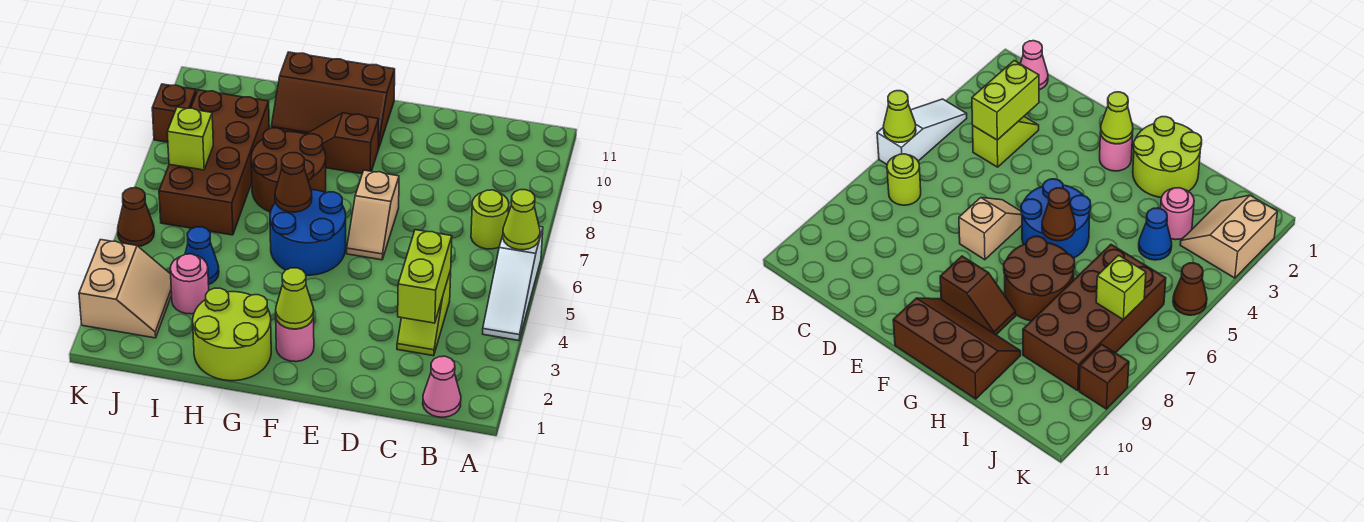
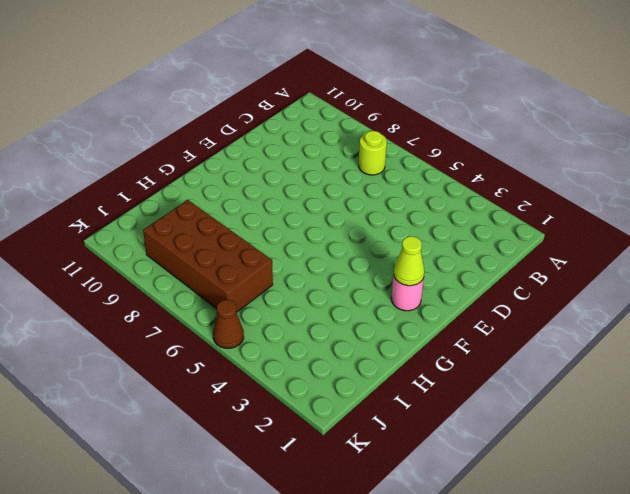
none -> white slope A4:A6 level 1 top 6
none -> pink cone B1 level 1
none -> lime slope C3:C4 level 1 top 4

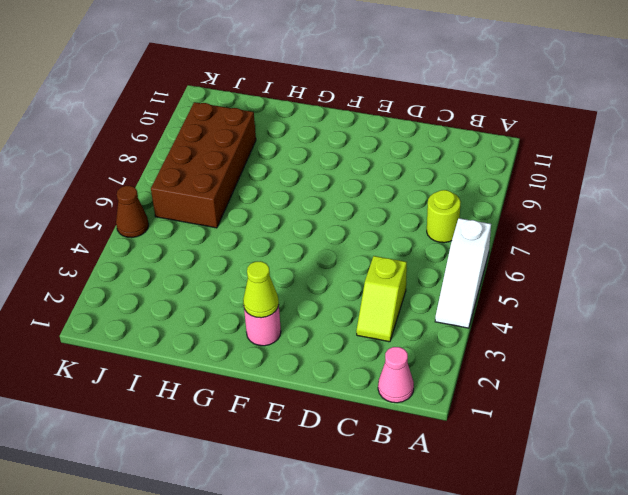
none -> tan slope E6:E7 level 1 top 7
none -> blue round brick F5:G6 level 1
none -> brown slope F9:G9 level 1 top F

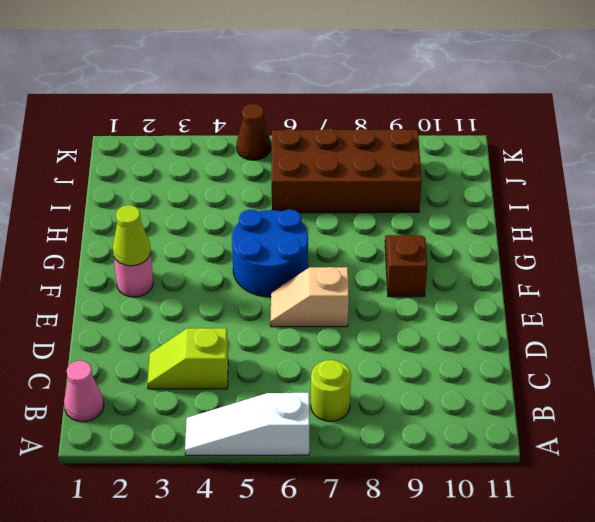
none -> brown slope F10:H11 level 1 top 11
none -> lime round brick G1:H2 level 1
none -> brown round brick G7:H8 level 1

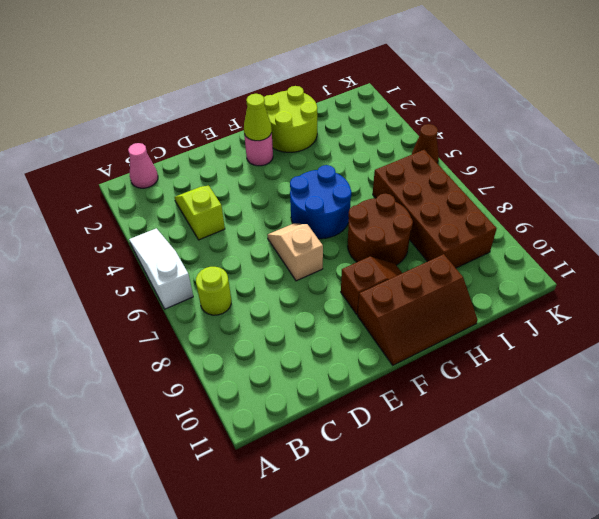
brown slope F10:H11 level 1 top 10 -> brown slope F10:H11 level 1 top 11
none -> pink round brick I3 level 1
none -> blue cone I4 level 1
none -> tan slope J2:K3 level 1 top K

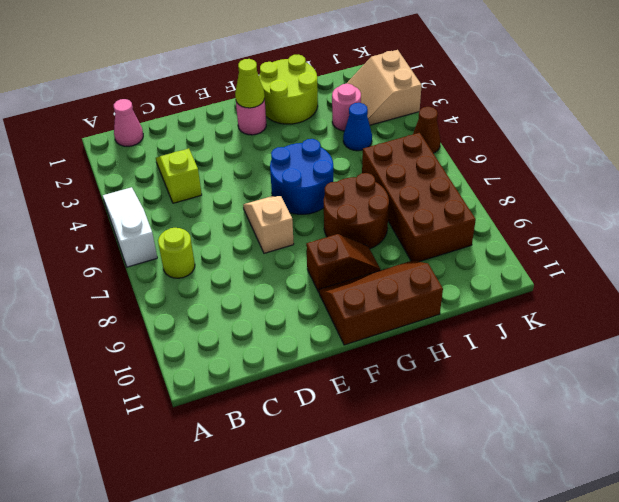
none -> brown brick K9 level 1
none -> lime cone A6 level 2
none -> lime brick C3:C4 level 2

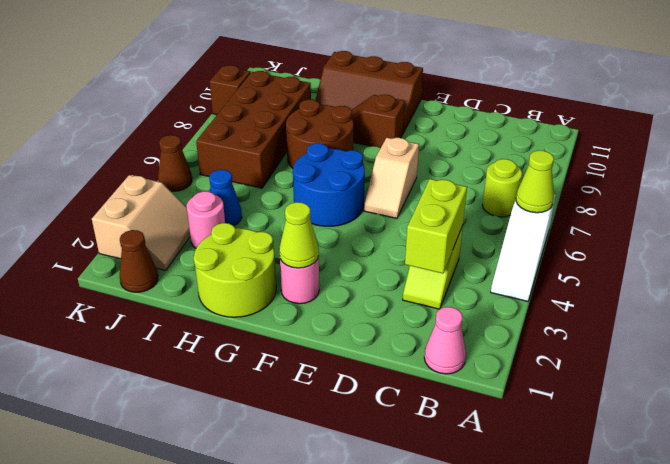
brown cone J1 level 1 -> brown cone G6 level 2
none -> lime brick J7 level 2

